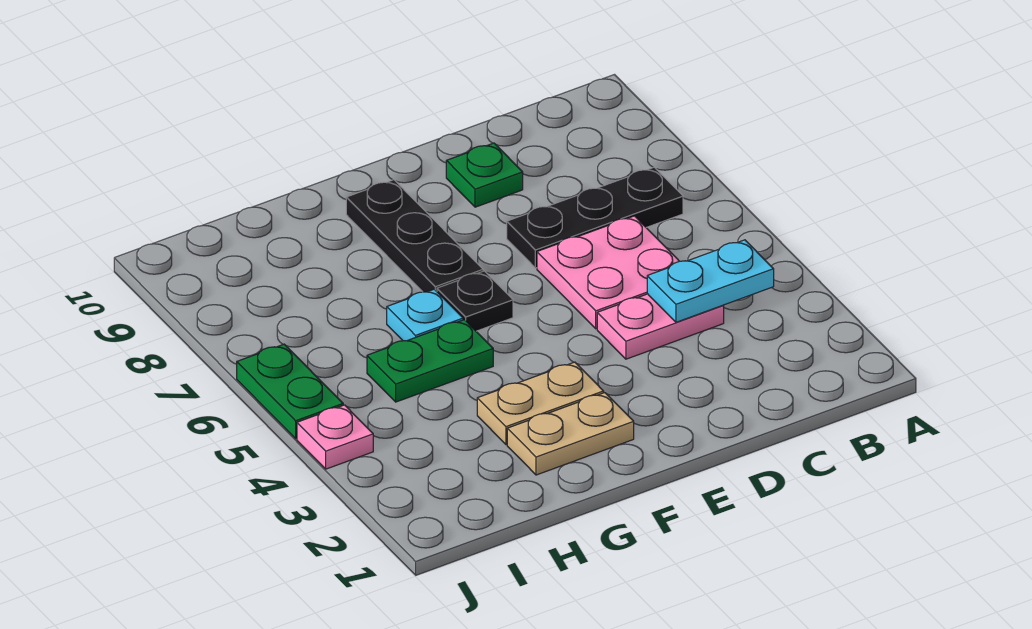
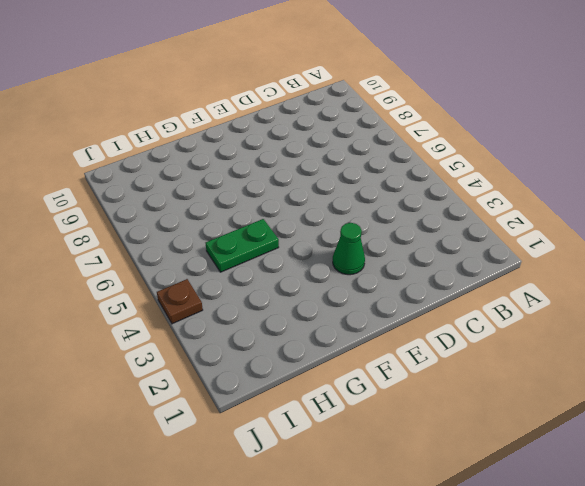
green cone E3 level 1 -> none
brown plate J4 level 1 -> pink plate J4 level 1
none -> black plate B7:D7 level 1
none -> pink plate C4:D4 level 1
none -> pink plate C5:D6 level 1

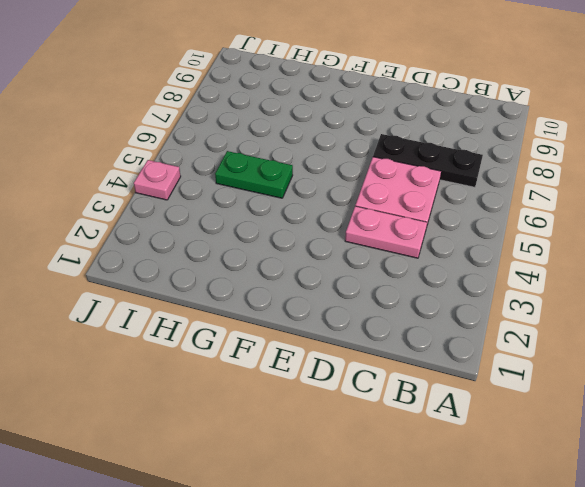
none -> green plate D9 level 1
none -> tan plate F2:G2 level 1
none -> tan plate F3:G3 level 1

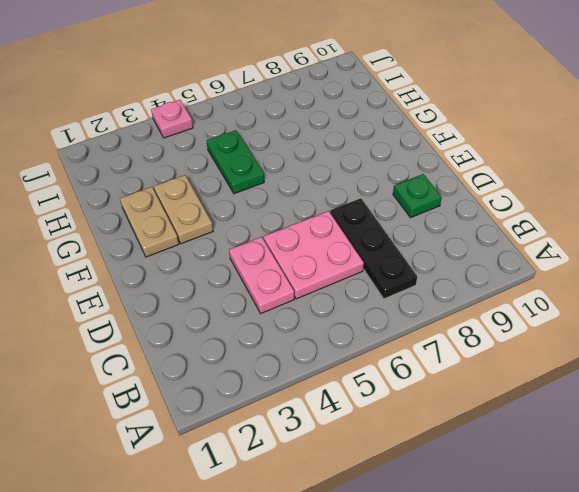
none -> black plate F6 level 1
none -> black plate F7:F9 level 1
none -> cyan plate G6 level 1

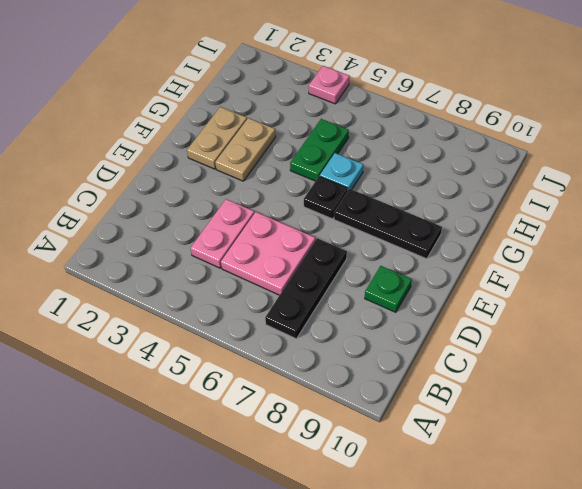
none -> green plate J5:J6 level 1
none -> cyan plate B4:C4 level 2

